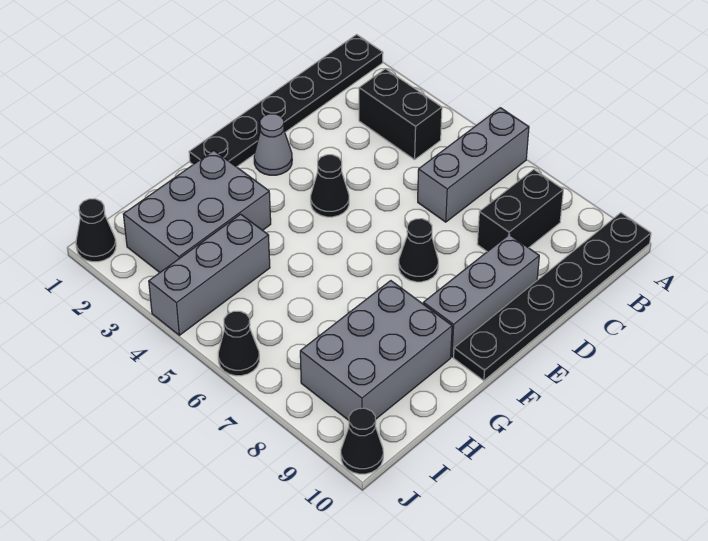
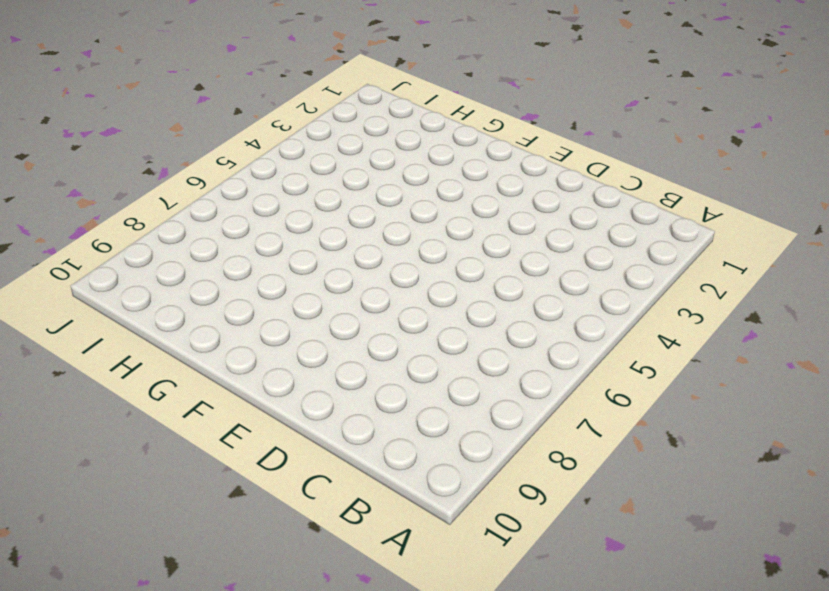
none -> black plate A1:F1 level 1
none -> grey brick A6:C6 level 1
none -> black plate A10:F10 level 1

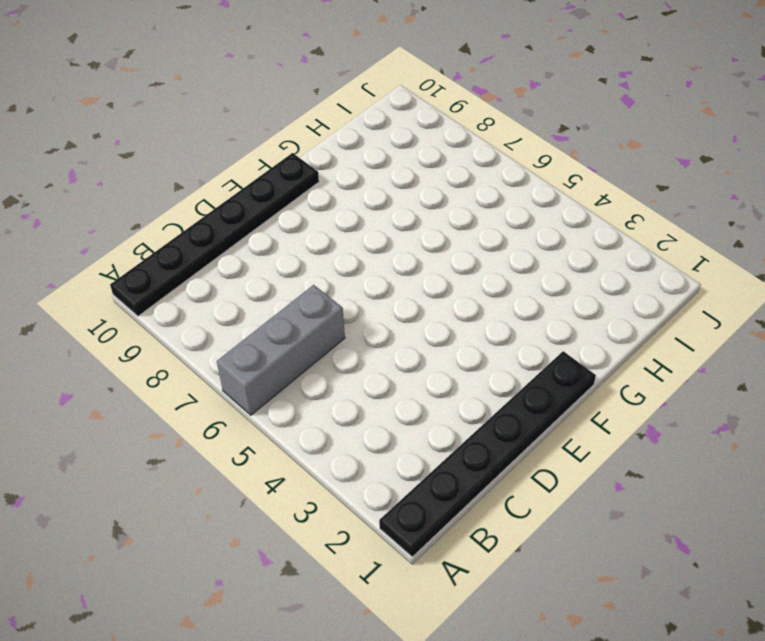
none -> black brick B3:B4 level 1
none -> black brick B8:C8 level 1
none -> grey brick D9:F9 level 1

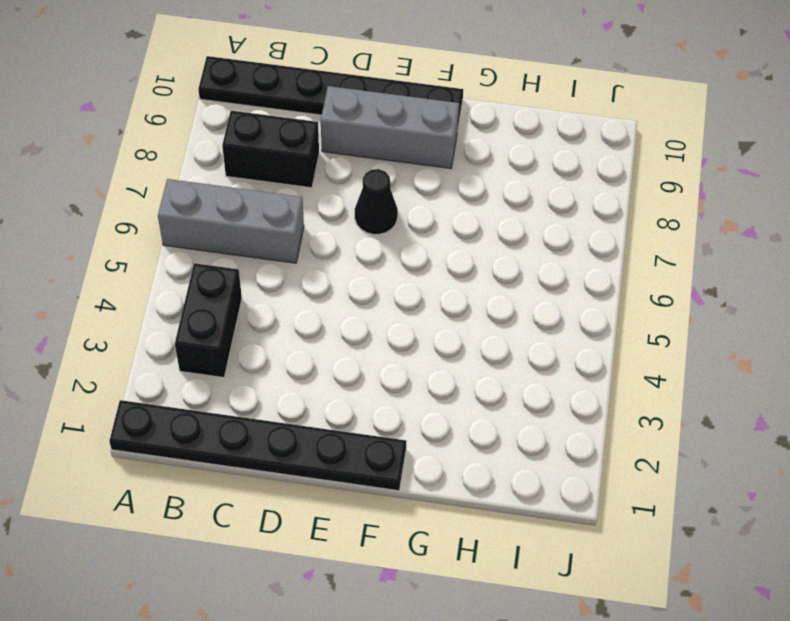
none -> grey cone E2 level 1
none -> black cone E4 level 1
none -> grey brick G2:I3 level 1

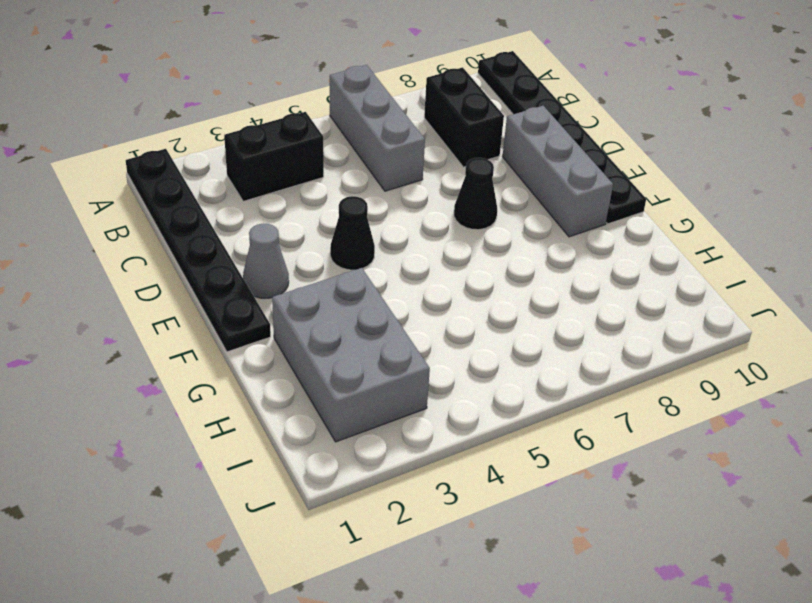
none -> grey brick G8:I9 level 1
none -> grey brick H4:J4 level 1
none -> black cone J1 level 1

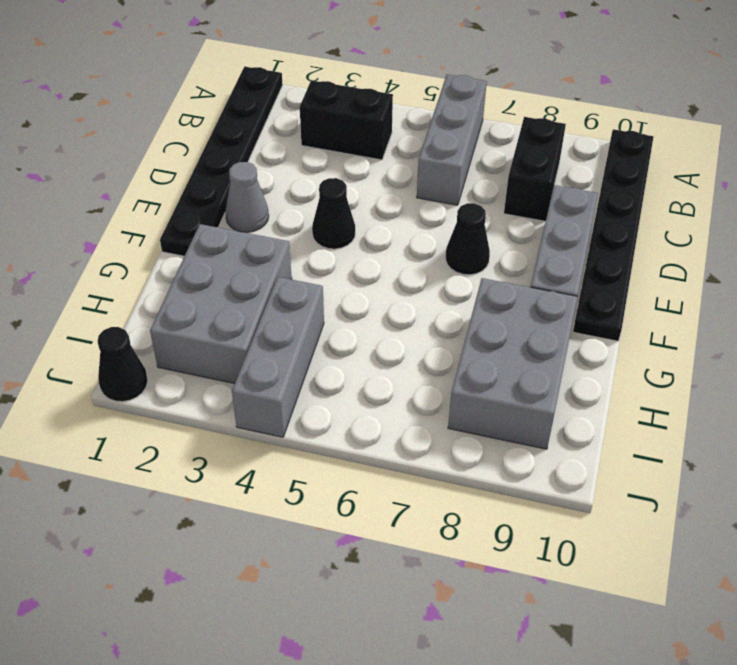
none -> black cone J6 level 1
none -> black cone J10 level 1

